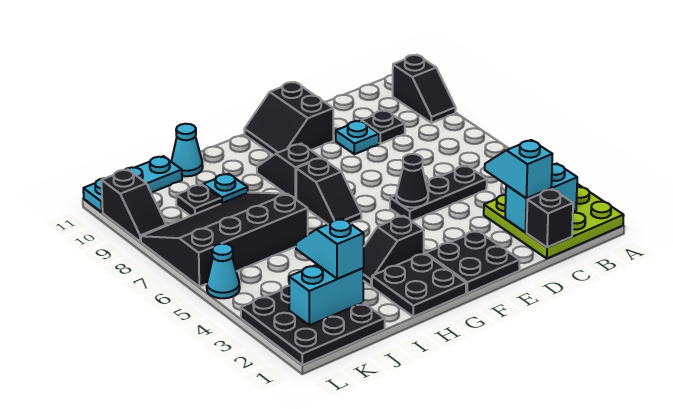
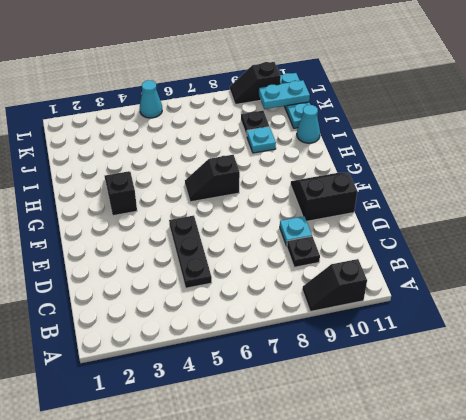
cyan plate K10:K11 level 2 -> none
none -> lime plate A1:C3 level 1
none -> black plate E1:F2 level 1
none -> black plate G1:H2 level 1

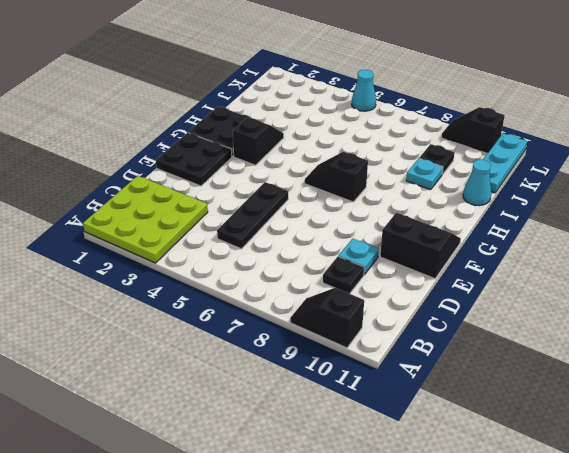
none -> black slope G8:G9 level 1 top 8
none -> black slope I6:L8 level 1 top 6
none -> black plate J1:L3 level 1

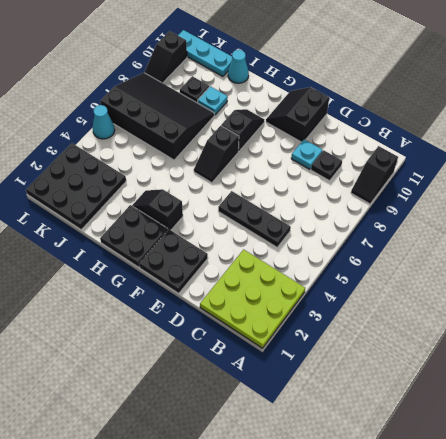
none -> cyan brick B2:C2 level 2
none -> black brick C1 level 2
none -> black cone E5 level 2

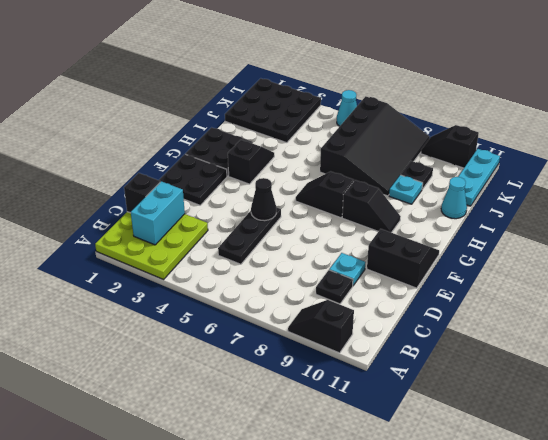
none -> cyan brick J2:K2 level 2
none -> cyan slope C2:C3 level 3 top 2
none -> cyan slope J2:J3 level 3 top 2

